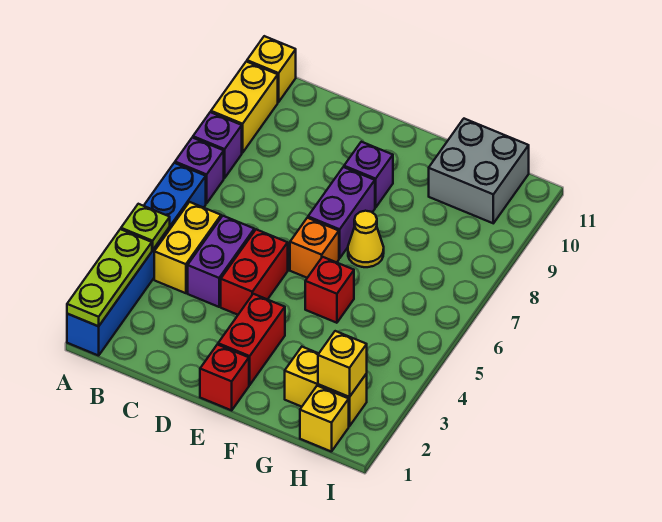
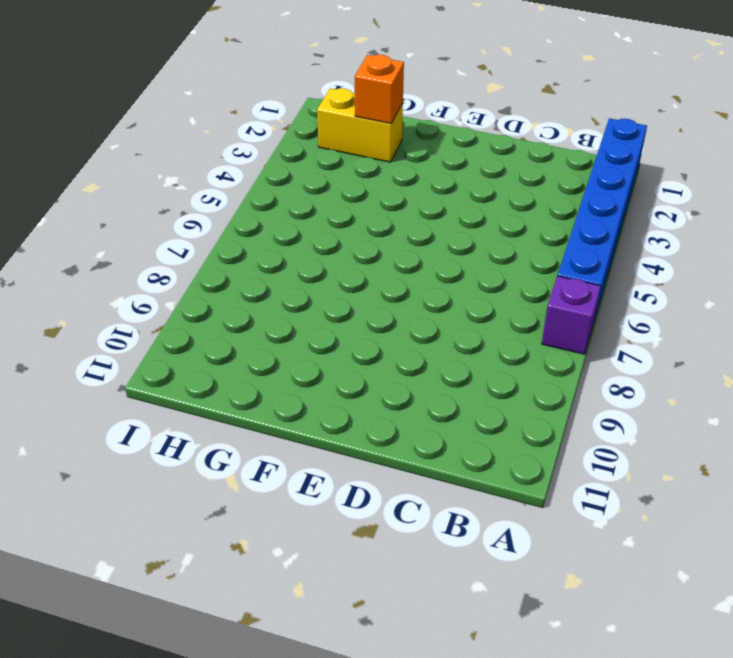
orange brick G2 level 2 -> orange brick E6 level 1
none -> purple brick A8 level 1
none -> yellow brick A9:A10 level 1
none -> yellow brick A11 level 1

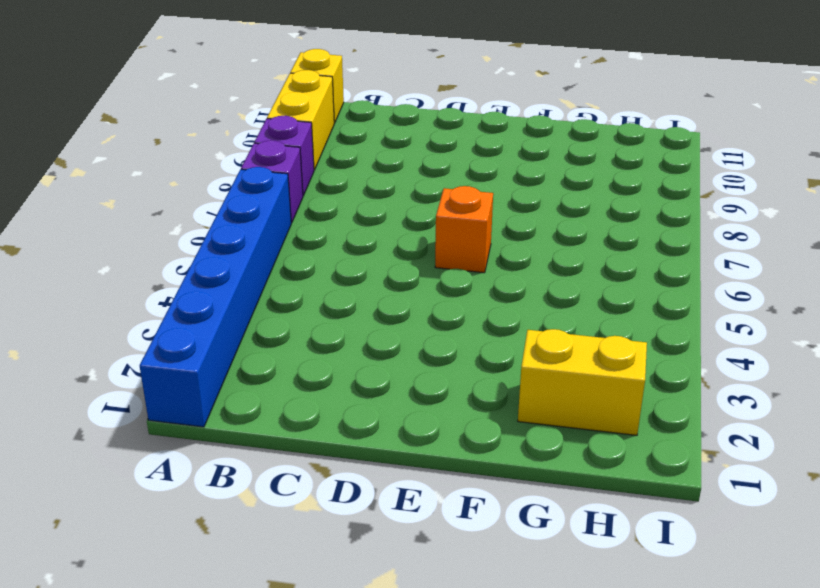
none -> yellow brick B4:B5 level 1
none -> purple brick C4:C5 level 1
none -> red brick D4:D5 level 1

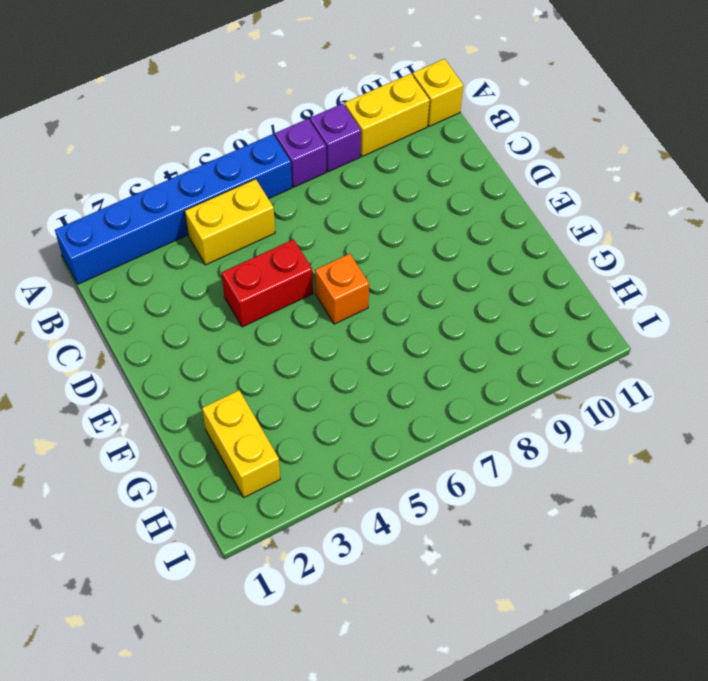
none -> purple brick C4:C5 level 1
none -> red brick E1 level 1
none -> red brick E2:E3 level 1

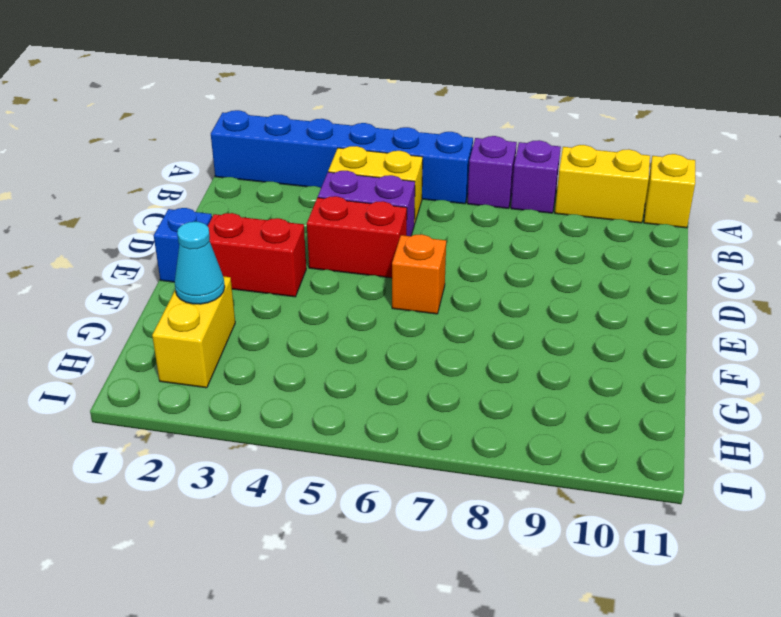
blue brick E1 level 1 -> red brick E1 level 1
cyan cone G2 level 2 -> none
none -> purple brick E7:E8 level 1
none -> purple brick E9 level 1
none -> red brick F5 level 1

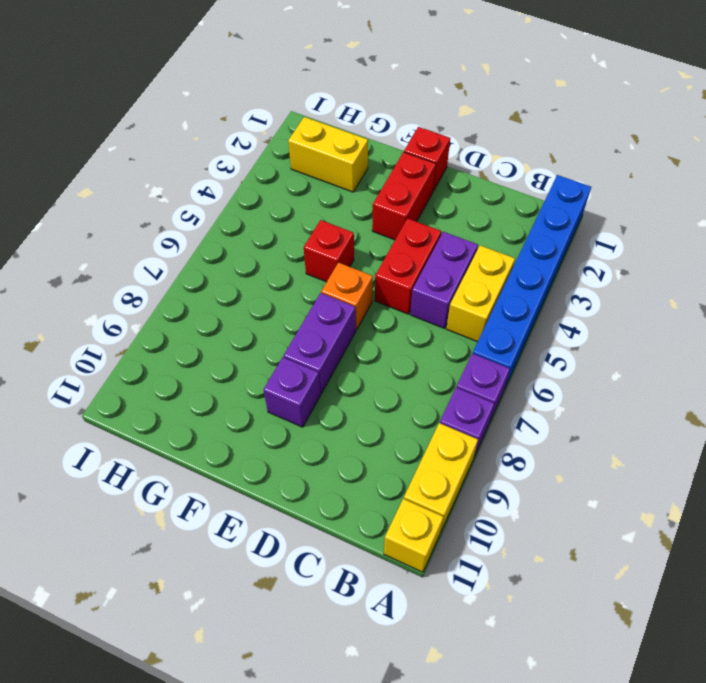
none -> yellow cone F7 level 1
none -> grey brick G10:H11 level 1
none -> yellow brick H1 level 1

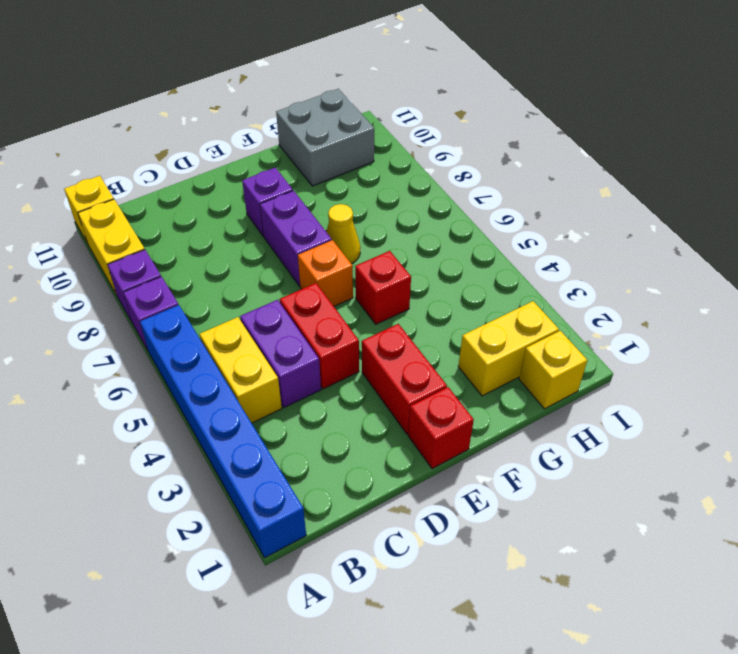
none -> lime plate A1:A3 level 2
none -> lime plate A4 level 2
none -> yellow brick H2 level 2

